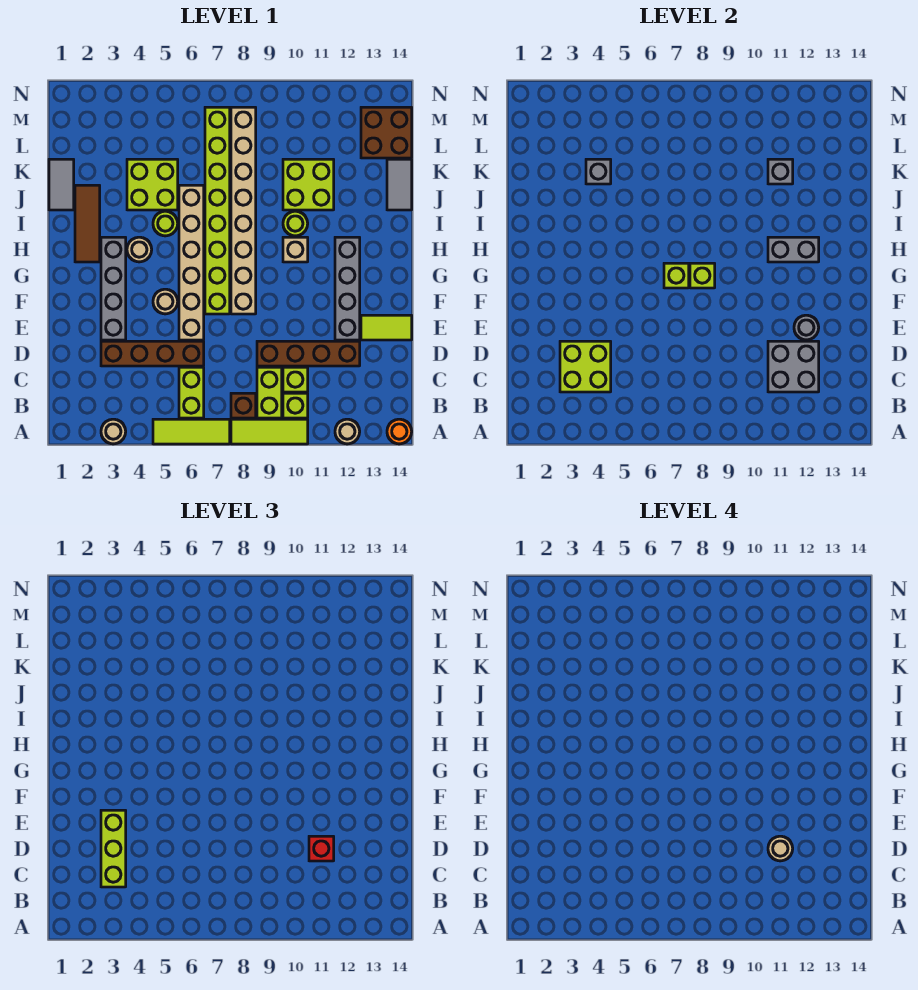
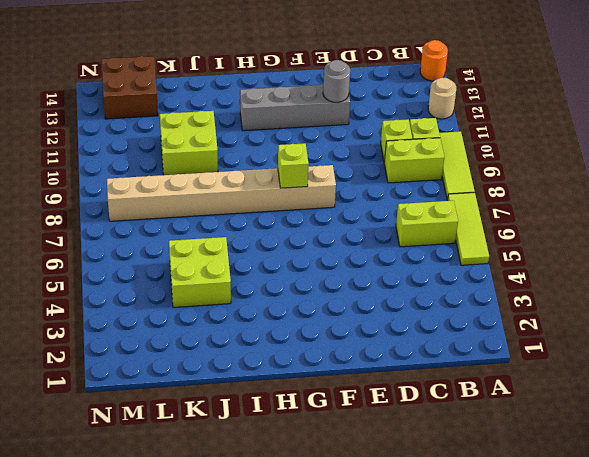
none -> tan round brick A3 level 1
none -> brown brick B8 level 1
none -> brown brick D3:D6 level 1
none -> brown brick D9:D12 level 1

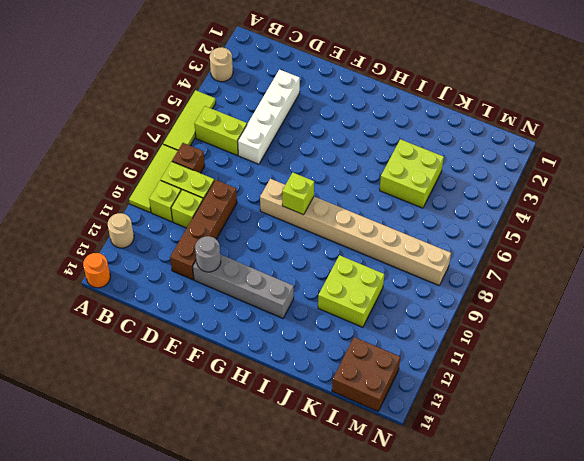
white brick D3:D6 level 1 -> brown brick D3:D6 level 1
none -> grey brick E3:H3 level 1
none -> tan brick E6:J6 level 1
none -> lime tile E13:E14 level 1
none -> tan round brick F5 level 1

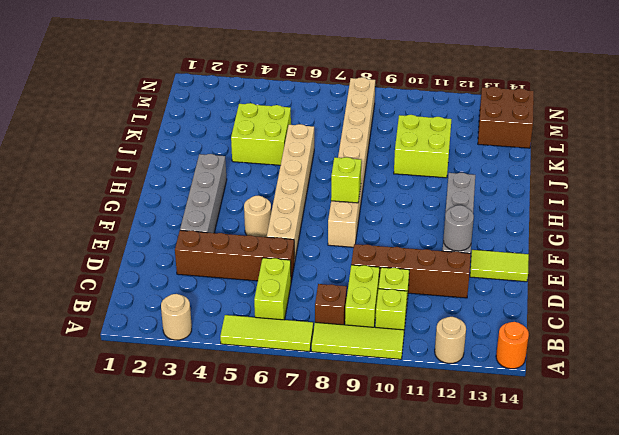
none -> lime brick F7:M7 level 1
none -> brown tile H2:J2 level 1
none -> tan round brick H4 level 1
none -> tan brick H10 level 1

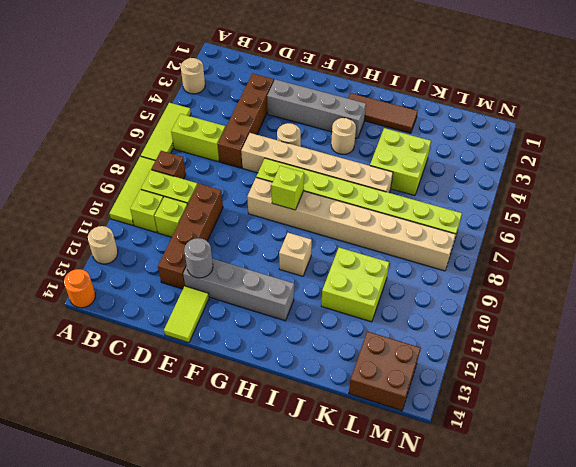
none -> lime round brick I5 level 1
none -> lime round brick I10 level 1
none -> grey tile J1:K1 level 1
none -> grey tile J14:K14 level 1

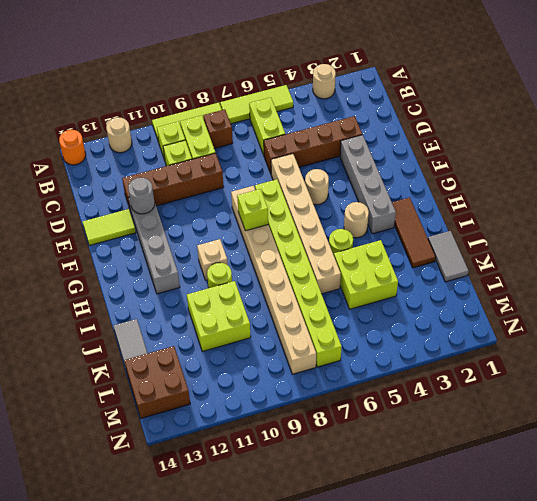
none -> lime brick C3:D4 level 2
none -> grey brick C11:D12 level 2
none -> lime brick G7 level 2
none -> grey brick H11:H12 level 2

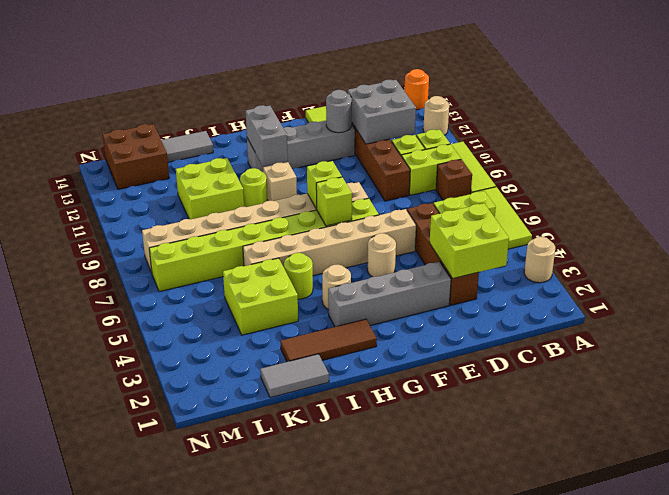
none -> grey brick K4 level 2
none -> grey brick K11 level 2
none -> lime brick C3:E3 level 3
none -> red brick D11 level 3

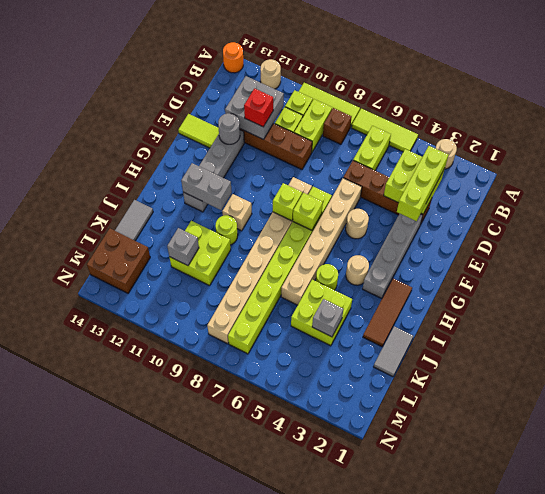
none -> tan round brick D11 level 4

